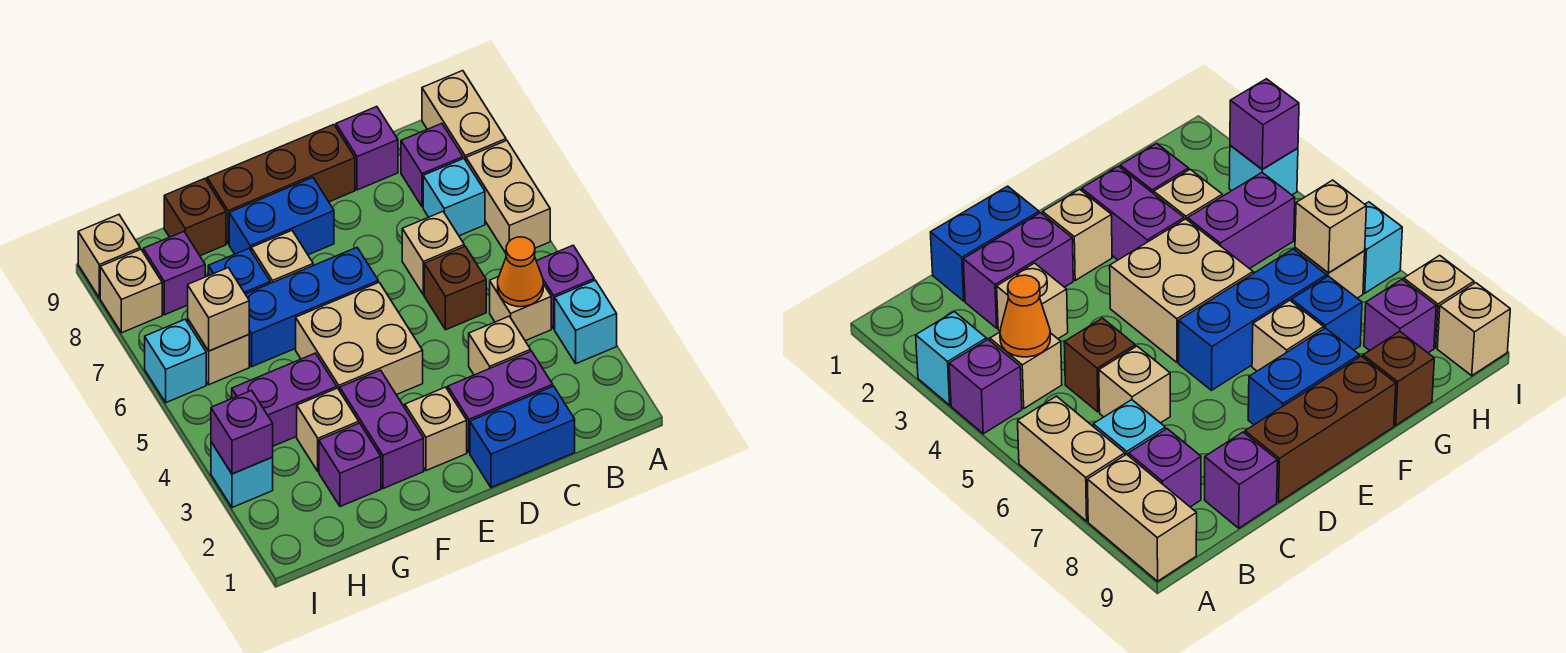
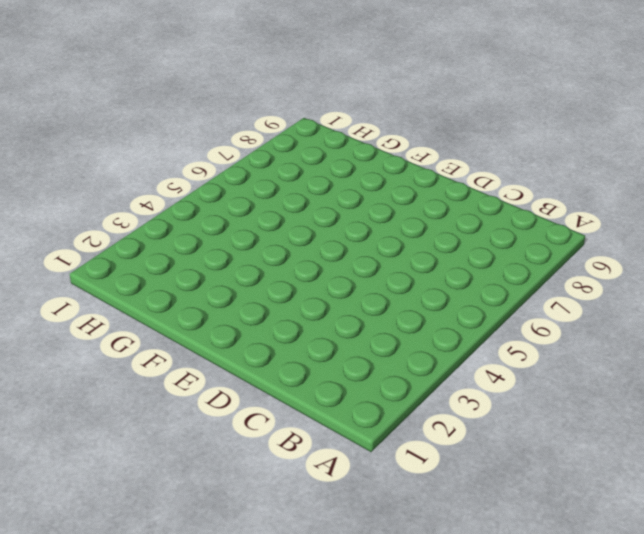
none -> cyan brick A3 level 1
none -> purple brick A4 level 1
none -> tan brick A6:A7 level 1
none -> tan brick A8:A9 level 1

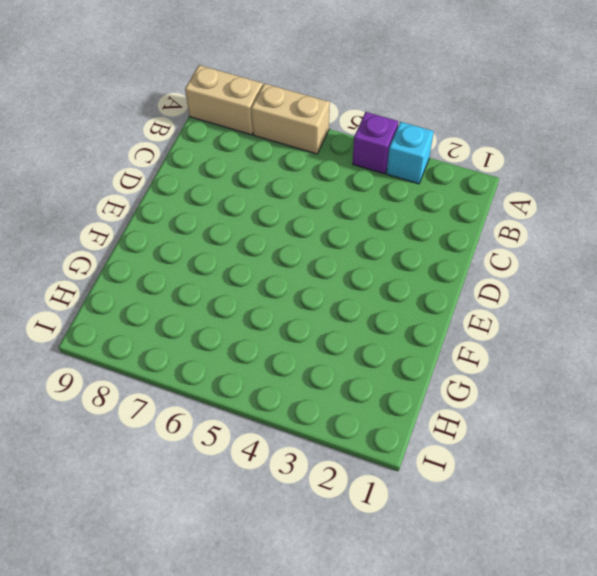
none -> tan brick B4 level 1
none -> cyan brick B7 level 1
none -> purple brick B8 level 1
none -> blue brick C1:D1 level 1

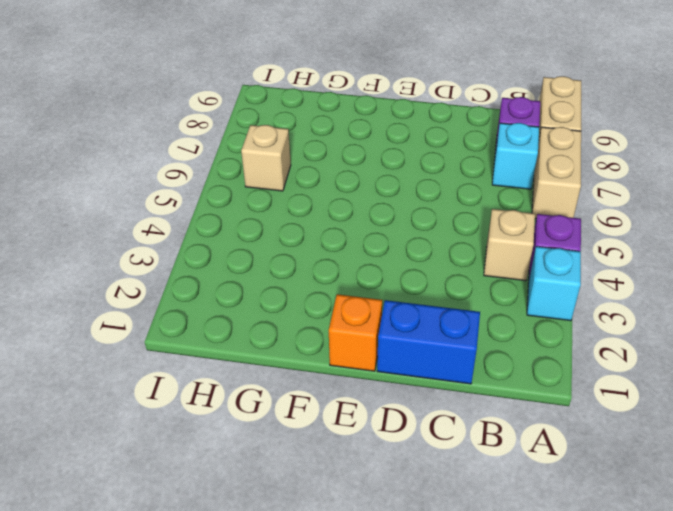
orange brick E1 level 1 -> none
none -> purple brick C2:D2 level 1
none -> tan brick C3 level 1
none -> brown brick C5 level 1
none -> tan brick C6 level 1

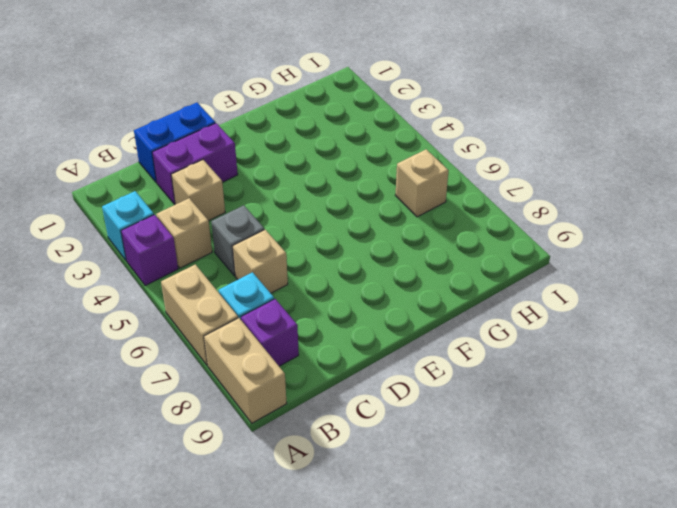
grey brick C5 level 1 -> brown brick C5 level 1
none -> purple brick C9 level 1
none -> brown brick D9:F9 level 1
none -> tan brick E2 level 1
none -> tan brick E4:F5 level 1

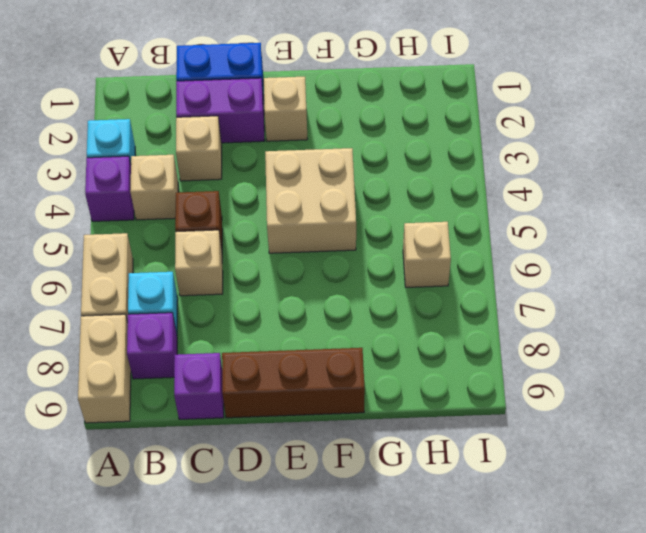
none -> blue brick E6:G6 level 1
none -> blue brick E8:F8 level 1
none -> purple brick F2:F3 level 1
none -> tan brick F7 level 1

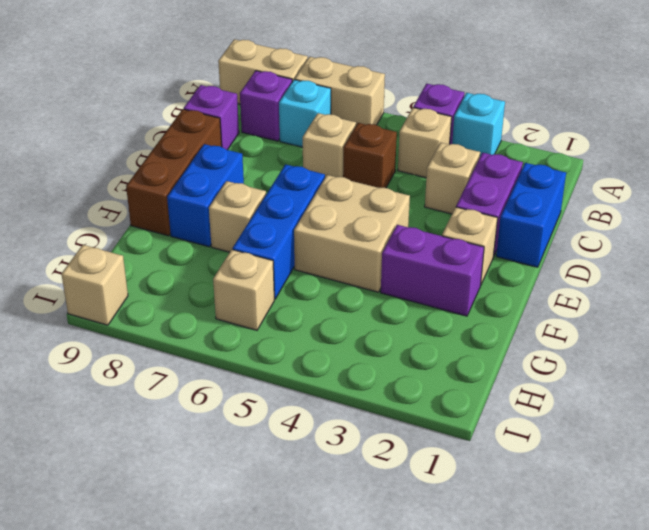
none -> purple brick G2 level 1
none -> tan brick G3 level 1
none -> purple brick G4:H4 level 1
none -> blue brick G7 level 1

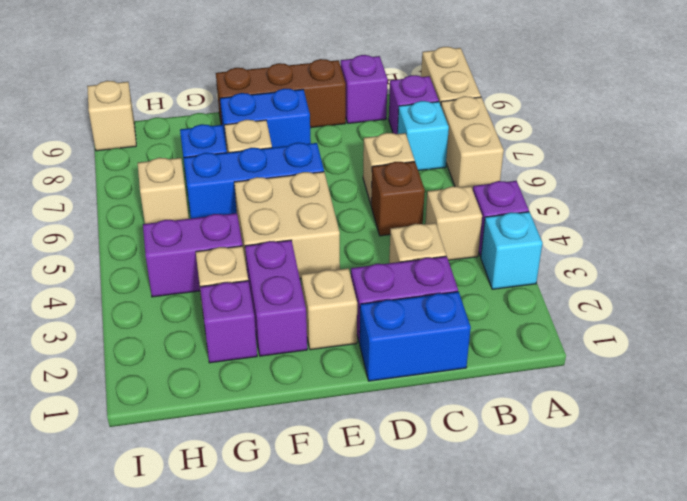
none -> brown brick G9 level 1
none -> purple brick H8 level 1
none -> cyan brick I3 level 1
none -> cyan brick I6 level 1

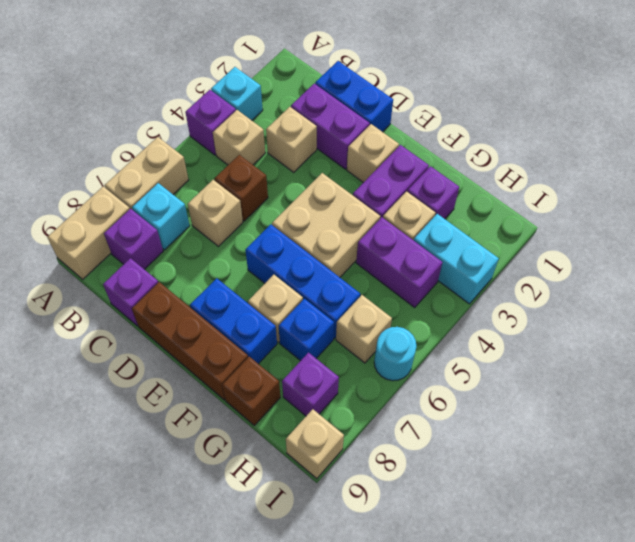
cyan brick H3:I3 level 1 -> cyan brick I3 level 1
cyan round brick I6 level 1 -> cyan brick I6 level 1
none -> tan brick I8 level 1
none -> orange cone B4 level 2
none -> tan brick H6 level 2
none -> purple brick I3 level 2

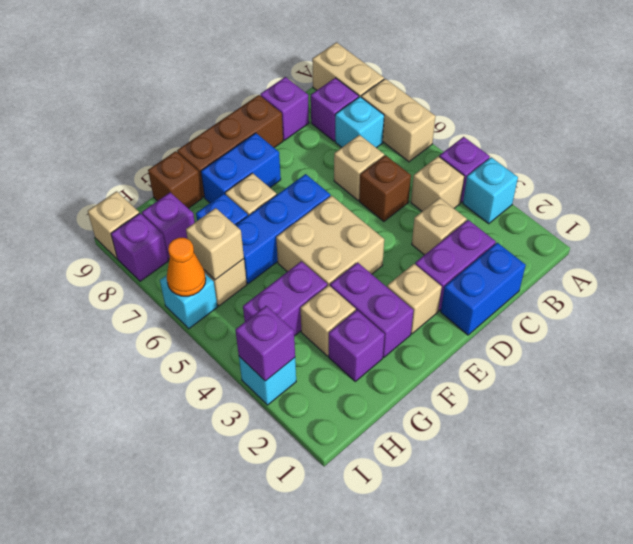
orange cone I6 level 2 -> orange cone B4 level 2
purple brick I8 level 1 -> tan brick I8 level 1

